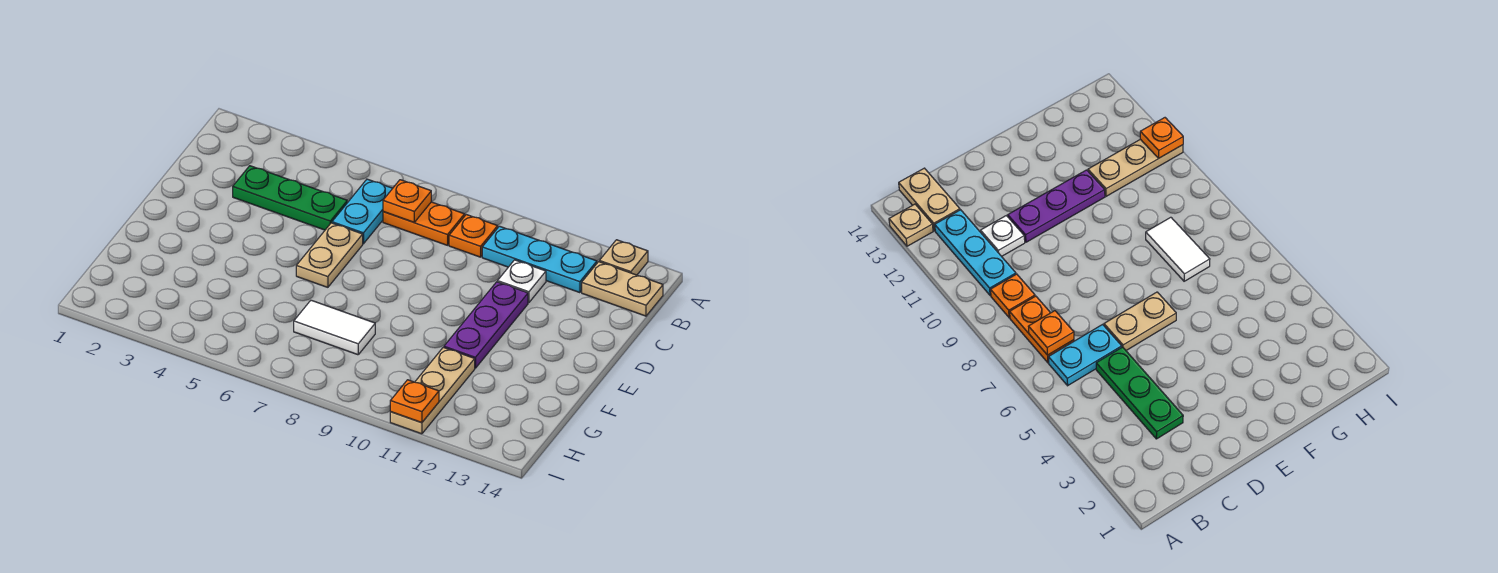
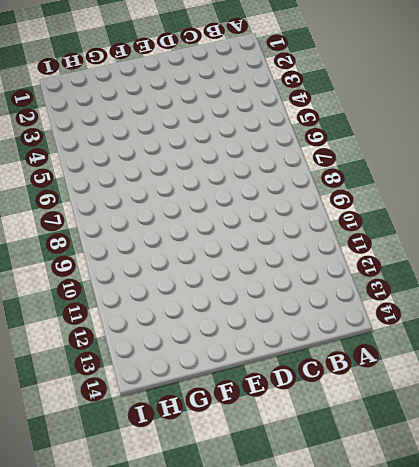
none -> tan plate A13 level 1
none -> cyan plate B6:C6 level 1
none -> orange plate B7:B8 level 1

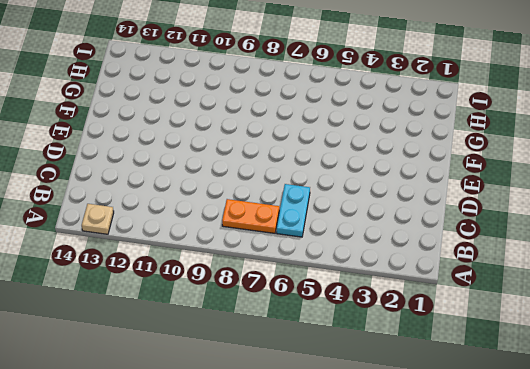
none -> orange plate B9 level 1
none -> cyan plate B10:B12 level 1
none -> tan plate B13:B14 level 1

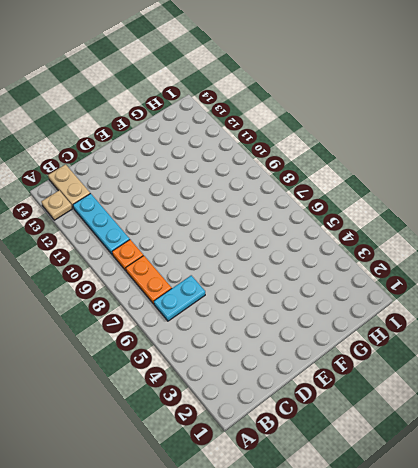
none -> green plate C3:C5 level 1
none -> white plate C11 level 1
none -> tan plate D6:E6 level 1

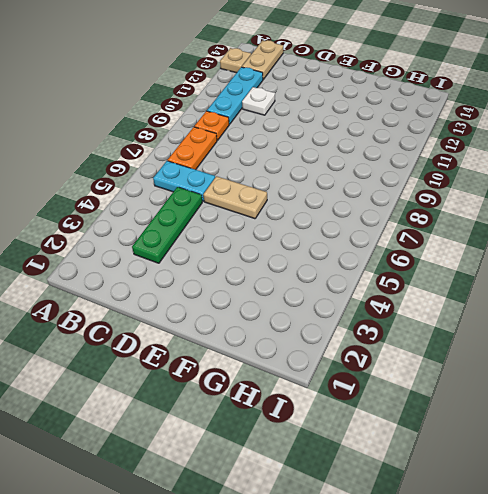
none -> purple plate D11:F11 level 1
none -> white tile G7:G8 level 1
none -> tan plate G11:I11 level 1

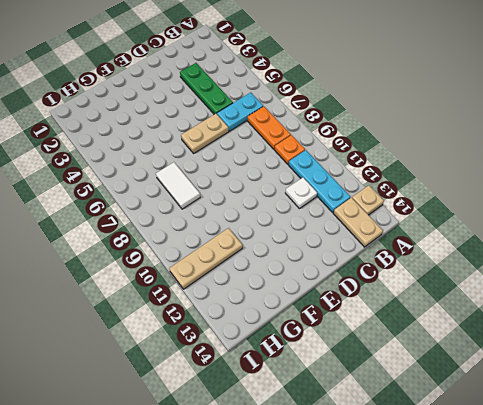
none -> purple plate D11:F11 level 1
none -> orange plate B7 level 2
none -> orange plate I11 level 2

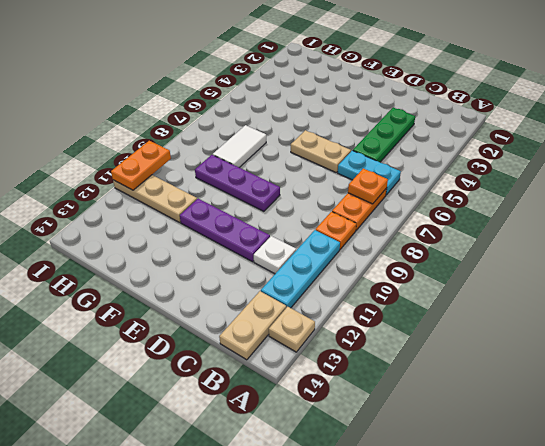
purple plate E9:G9 level 1 -> none
orange plate I10:I11 level 2 -> orange plate I11 level 2

